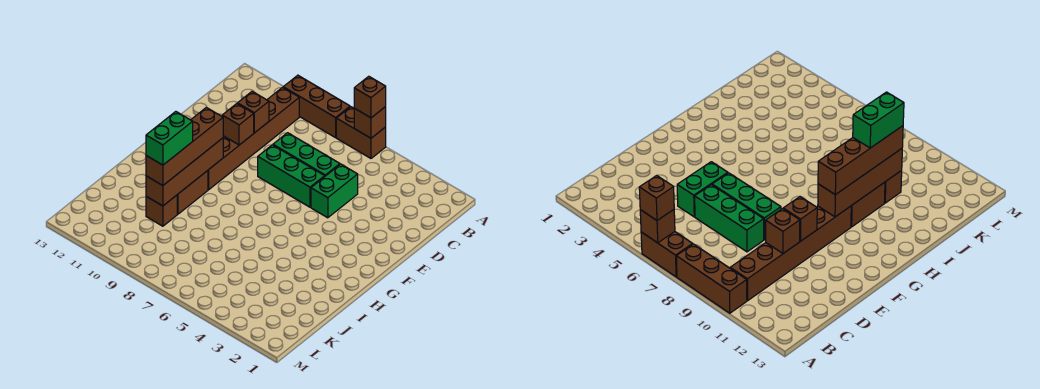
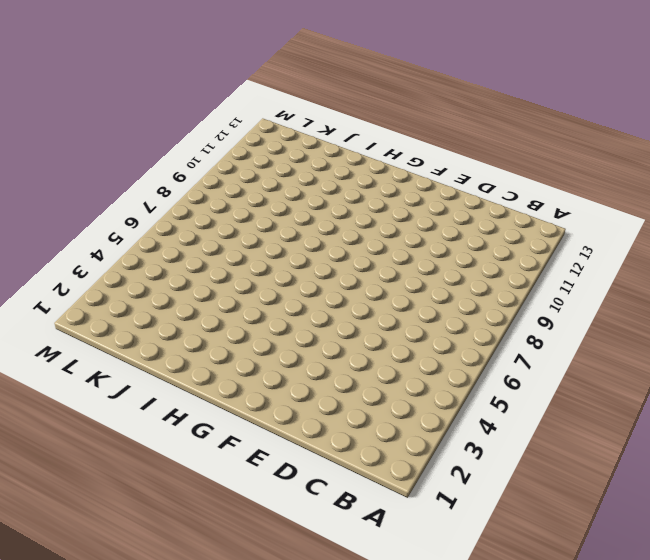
none -> brown brick A6:A7 level 1
none -> brown brick A8:A10 level 1
none -> brown brick B10:G10 level 1

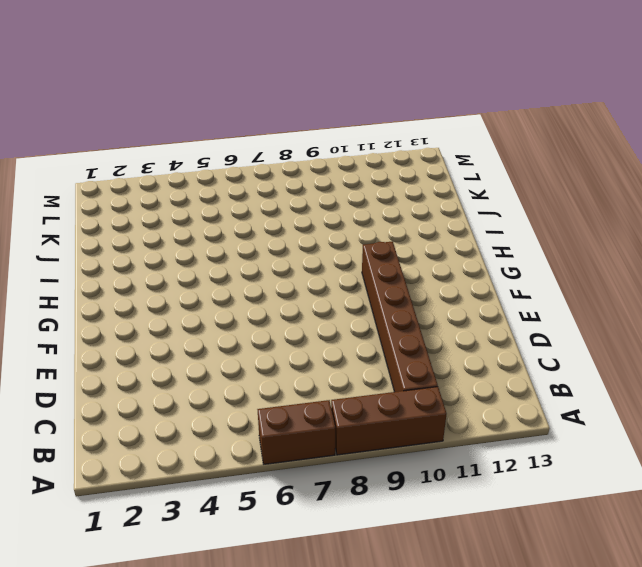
none -> green brick D5:E5 level 1
none -> green brick D6:D8 level 1
none -> green brick E6:E8 level 1

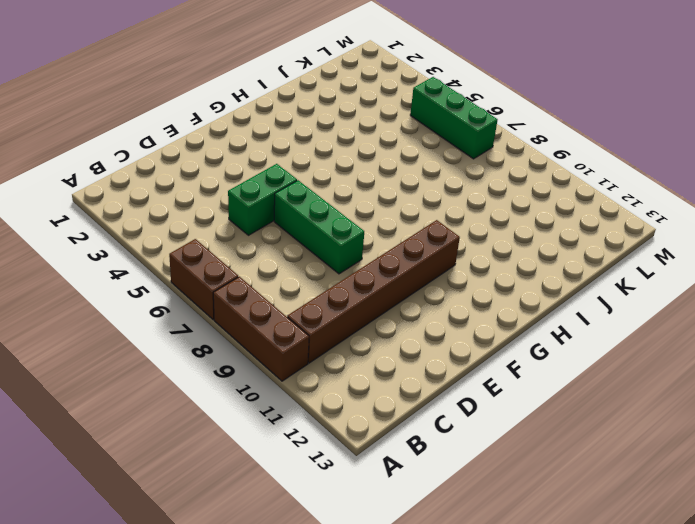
green brick L5:L7 level 1 -> green brick D6:D8 level 1
none -> brown brick H10:I10 level 1
none -> brown brick J10 level 1
none -> brown brick A6 level 2

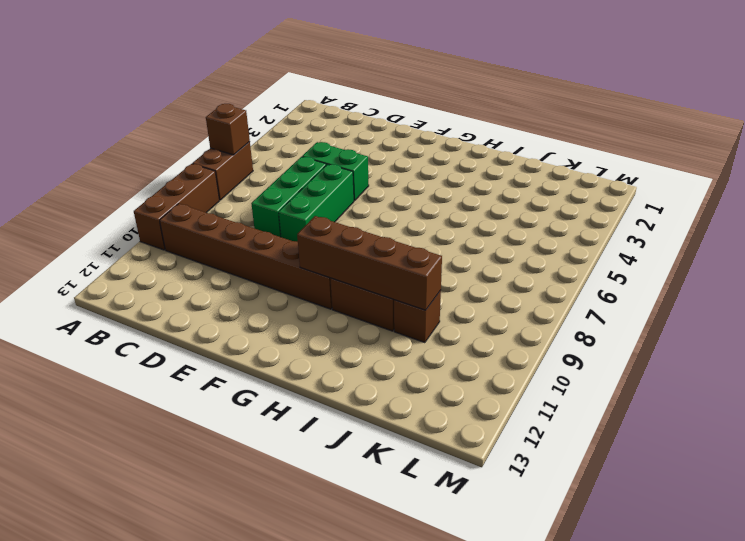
none -> brown brick D10 level 2
none -> brown brick E10 level 2
none -> brown brick A6 level 3

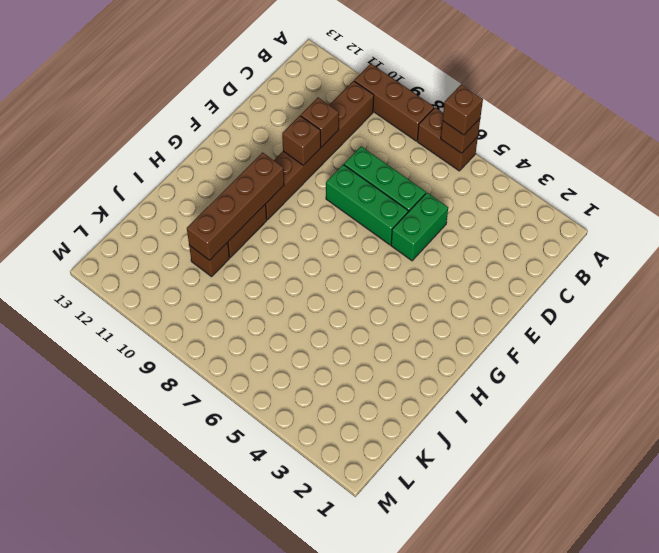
none -> brown brick G10:J10 level 3
none -> green brick I10:J10 level 4

